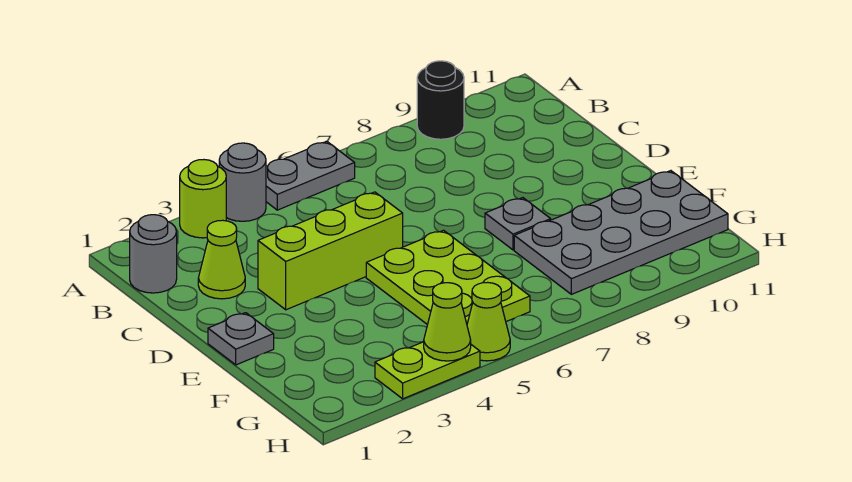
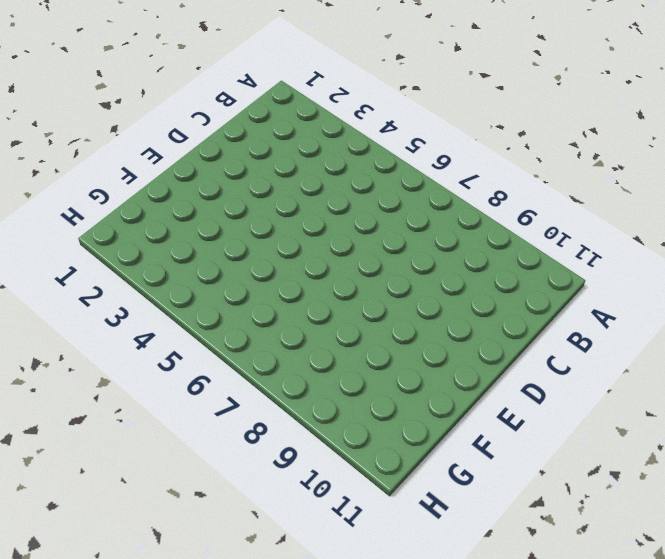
none -> lime round brick A3 level 1
none -> grey round brick A4 level 1
none -> grey plate A5:A6 level 1

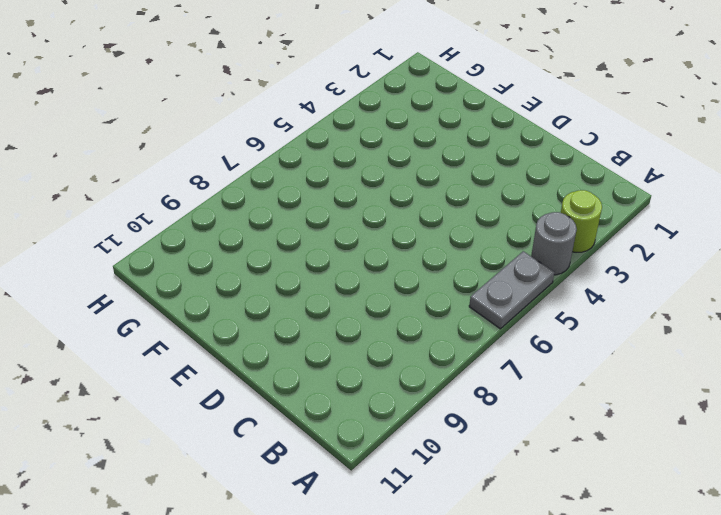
none -> black round brick A9 level 1
none -> grey round brick B1 level 1
none -> lime cone C2 level 1

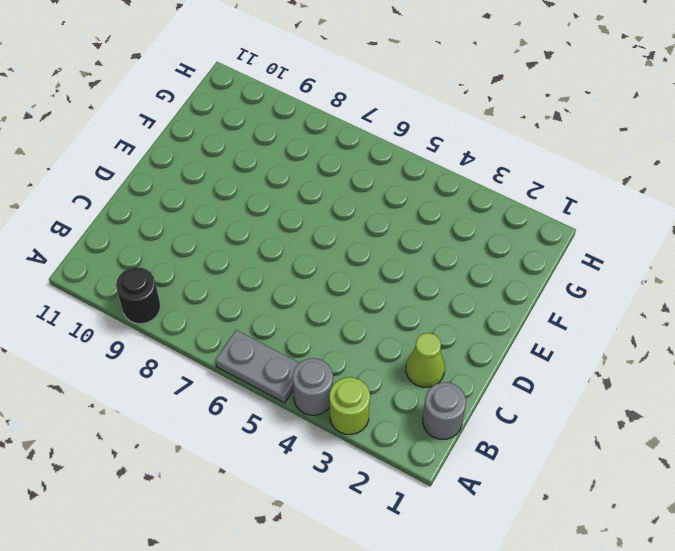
none -> lime brick D3:D5 level 1
none -> grey plate E1 level 1
none -> lime plate E5:G6 level 1

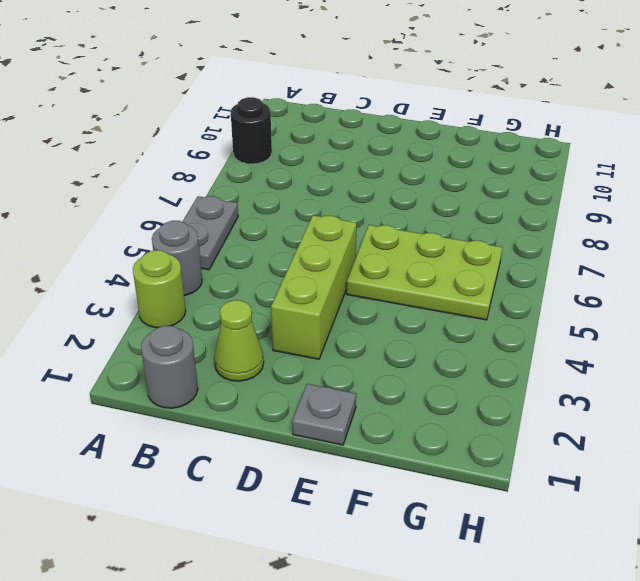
none -> grey plate E8 level 1
none -> grey plate F8:G11 level 1
none -> lime plate H3:H4 level 1

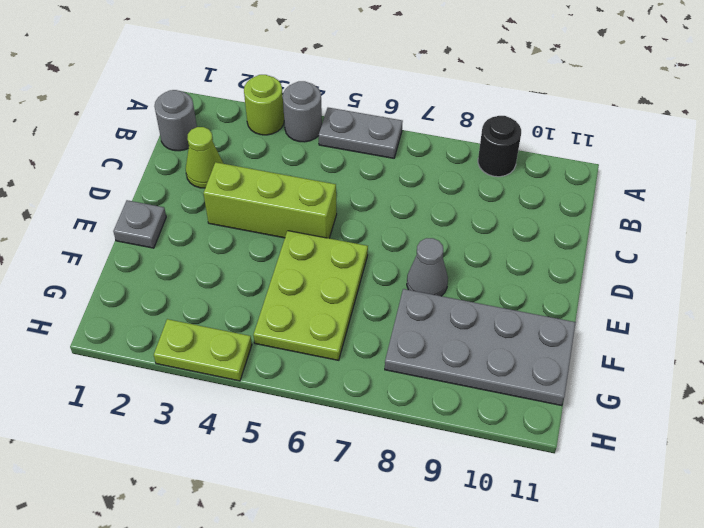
grey cone E8 level 1 -> grey plate E8 level 1
none -> lime cone H5 level 1
none -> lime cone H4 level 2

